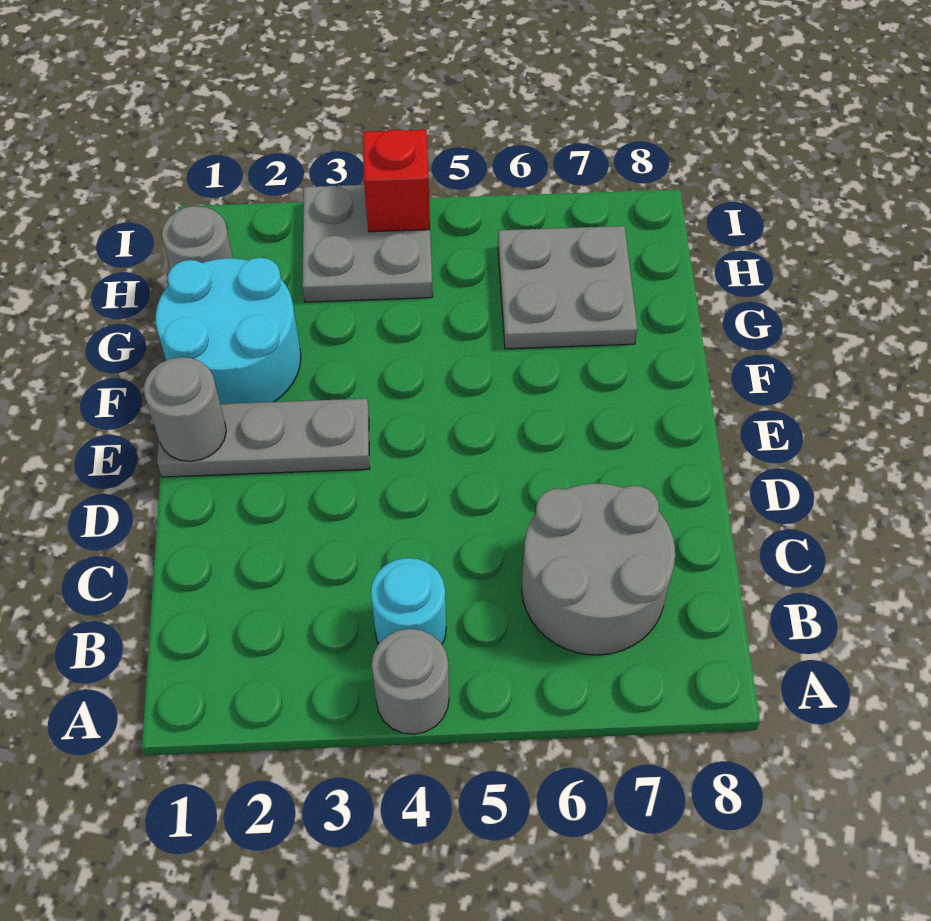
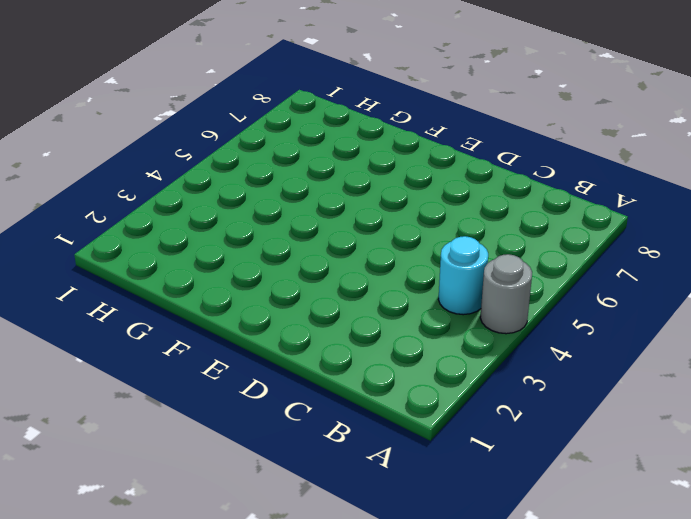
none -> grey round brick B6:C7 level 1
none -> grey plate E1:E3 level 1

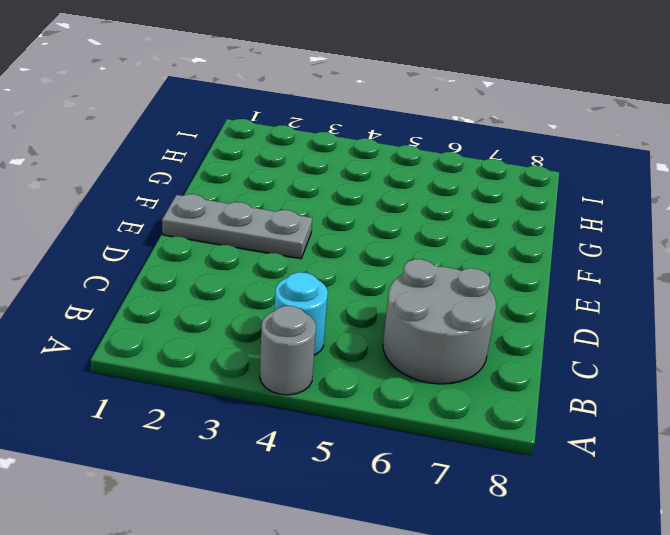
none -> cyan round brick F1:G2 level 1
none -> grey plate G6:H7 level 1

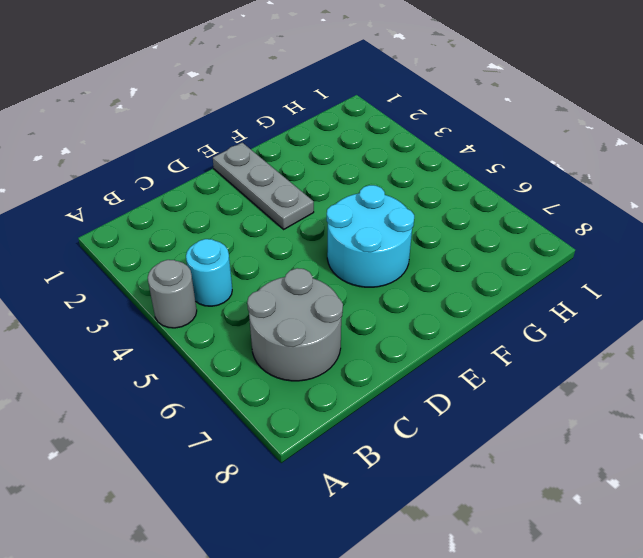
cyan round brick E5:F6 level 1 -> cyan round brick F1:G2 level 1
none -> grey plate G6:H7 level 1
none -> grey round brick H1 level 1

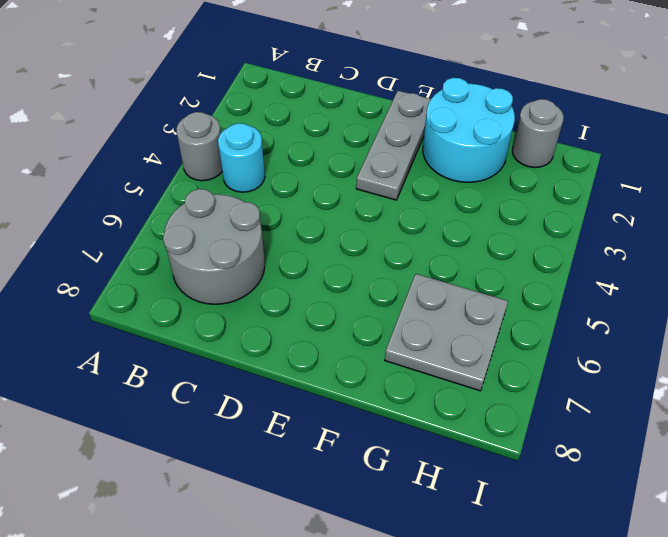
none -> grey plate H3:I4 level 1
none -> grey round brick E1 level 2

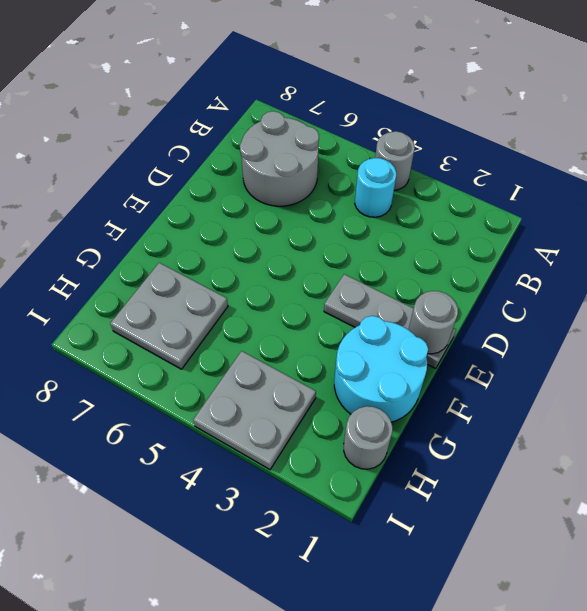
none -> red brick I4 level 2

